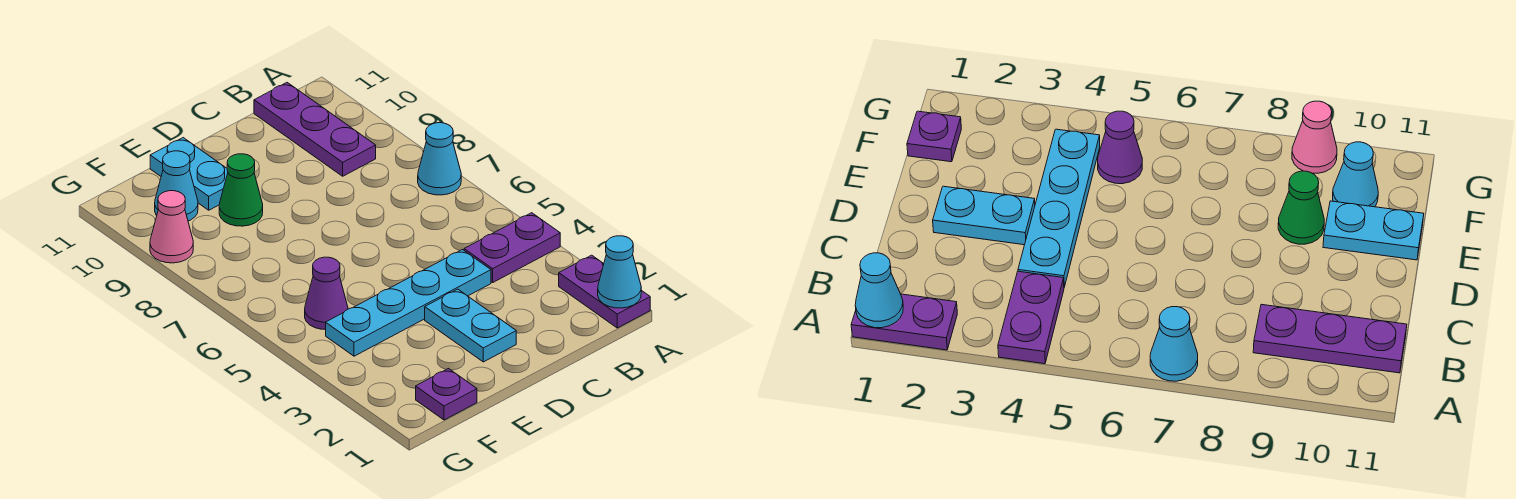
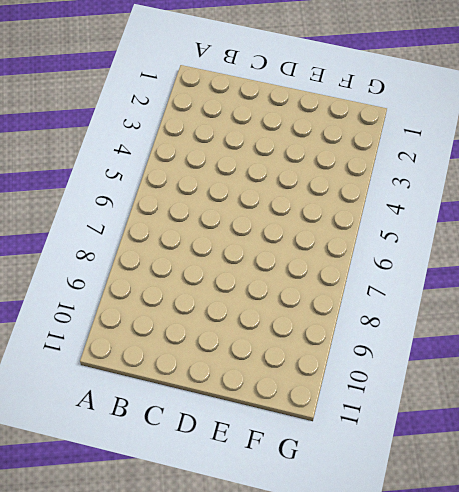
none -> purple plate A1:A2 level 1
none -> purple plate A4:B4 level 1
none -> cyan cone A7 level 1

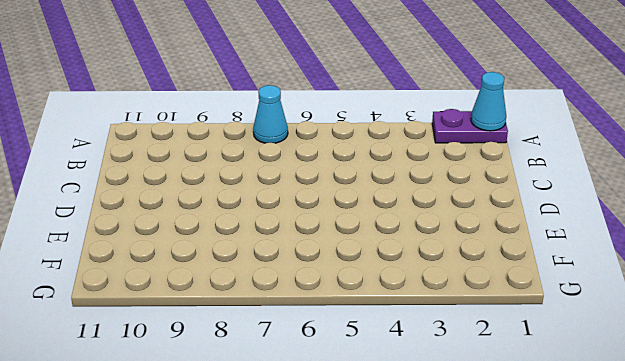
none -> purple plate A4:B4 level 1
none -> purple plate B9:B11 level 1
none -> cyan plate C4:F4 level 1

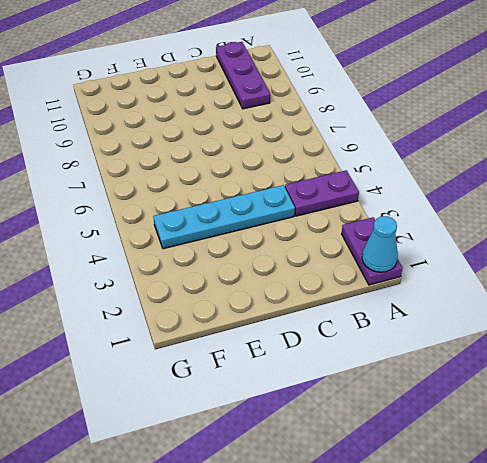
none -> cyan cone A7 level 1
none -> cyan plate D2:D3 level 1
none -> green cone E9 level 1

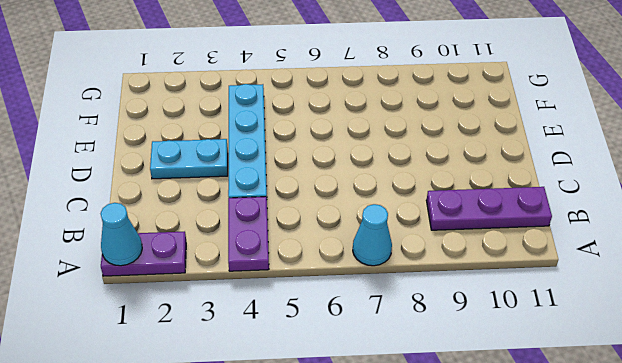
none -> green cone E9 level 1
none -> cyan plate E10:E11 level 1
none -> purple plate F1 level 1

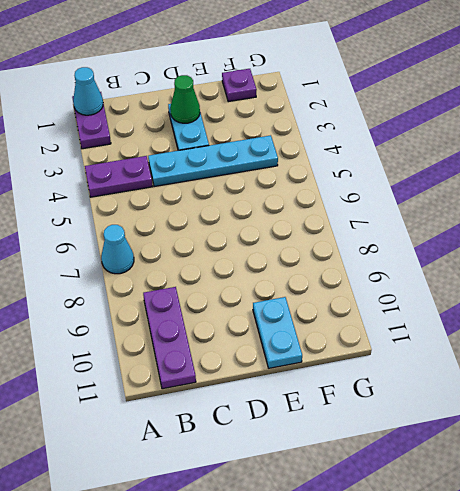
green cone D2 level 2 -> green cone E9 level 1
none -> purple cone F5 level 1
none -> cyan cone F10 level 1
none -> pink cone G9 level 1

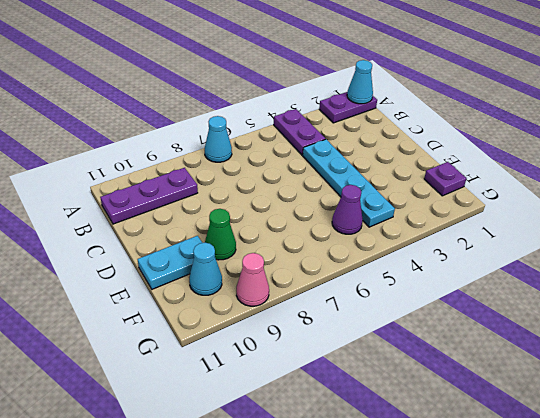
none -> cyan plate D2:D3 level 1

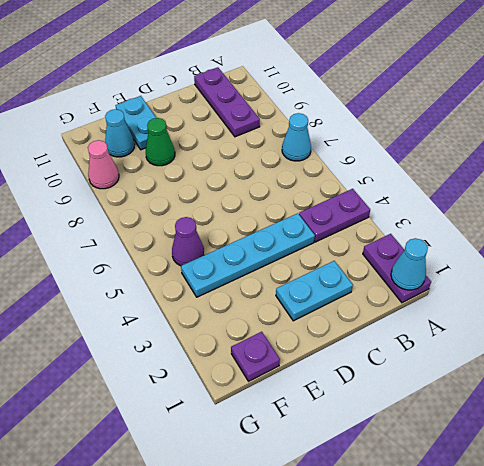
cyan plate C2:D2 level 1 -> cyan plate D2:D3 level 1

